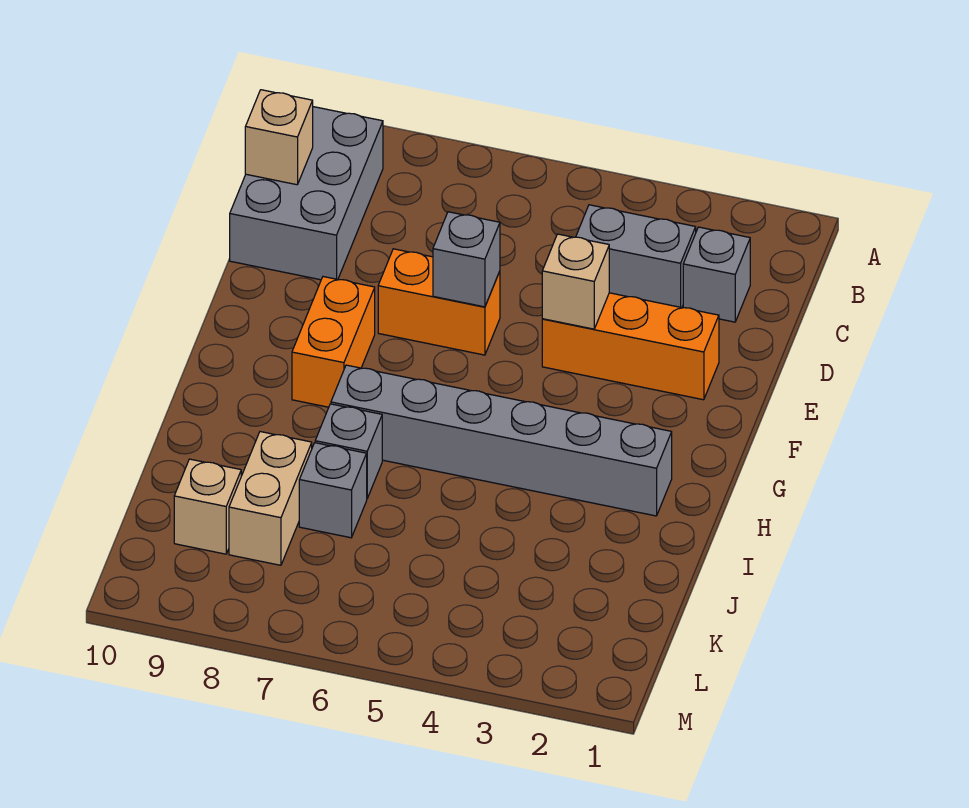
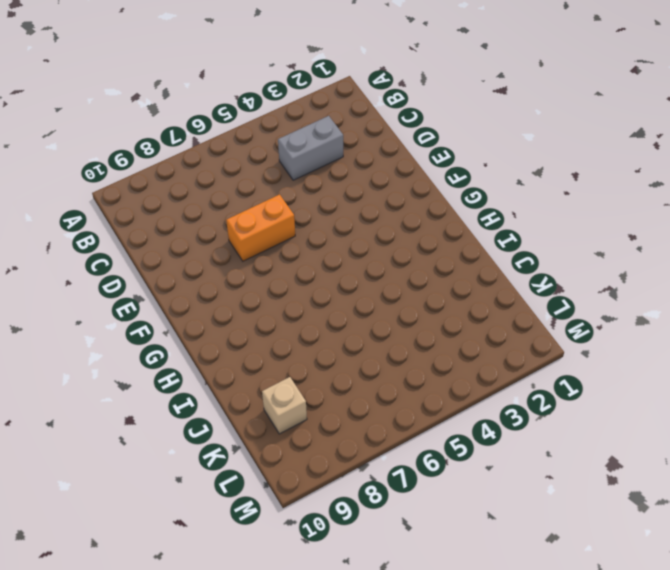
none -> grey brick B9:D10 level 1
none -> grey brick C2 level 1
none -> orange brick E2:E4 level 1

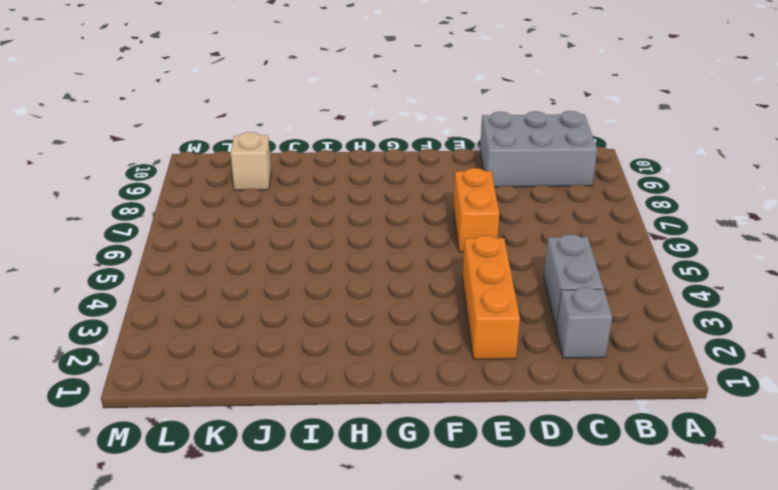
none -> orange brick F8:G8 level 1
none -> grey brick H2:H7 level 1
none -> grey brick I7 level 1

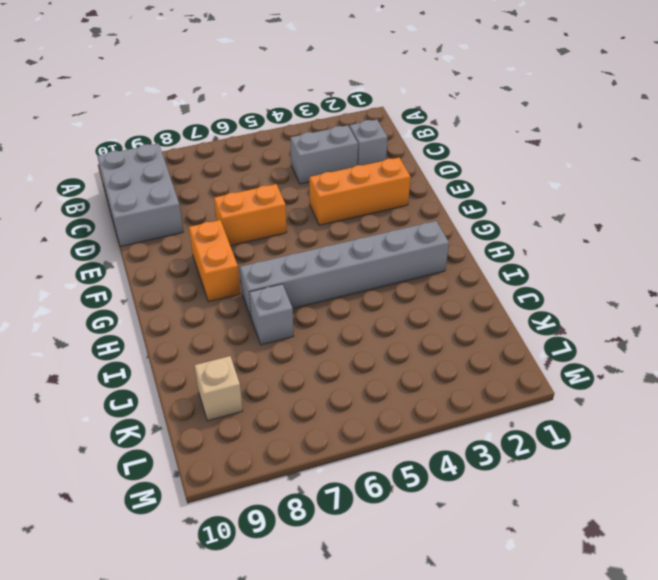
none -> grey brick J7 level 1
none -> tan brick J8:K8 level 1
none -> tan brick C10 level 2

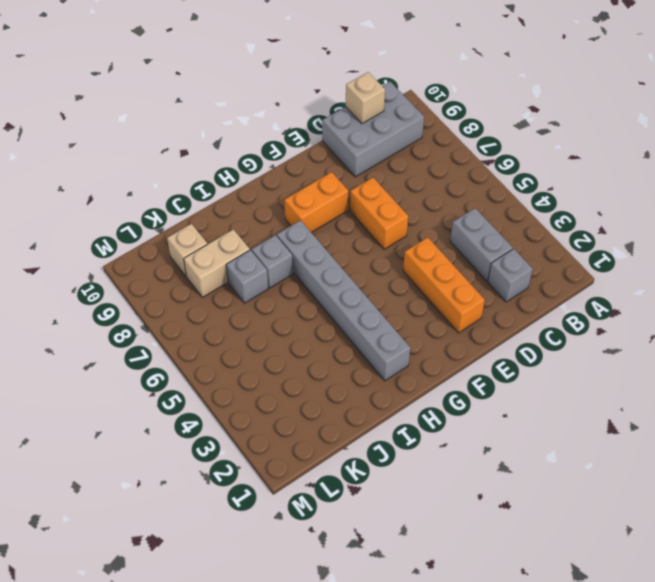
none -> tan brick E4 level 2
none -> grey brick E6 level 2

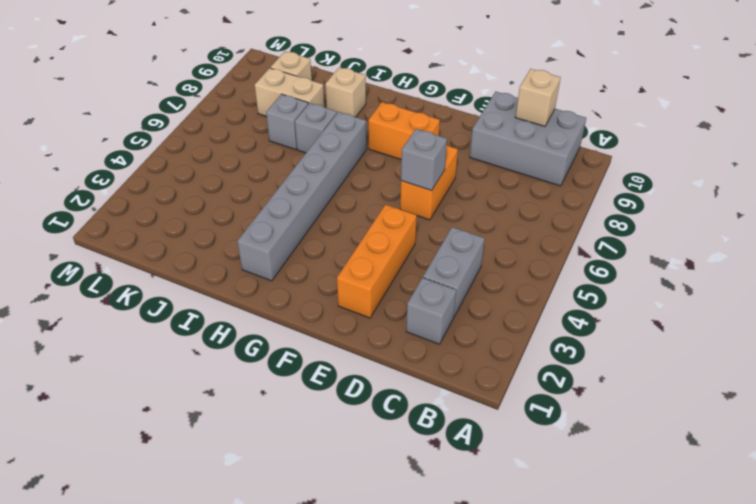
tan brick I9 level 1 -> tan brick E4 level 2

